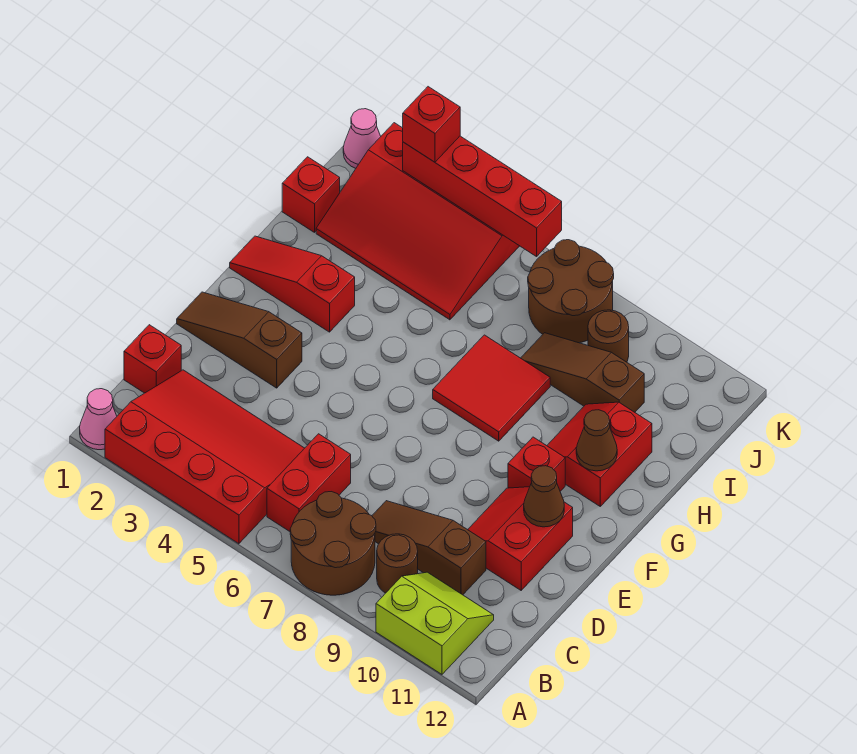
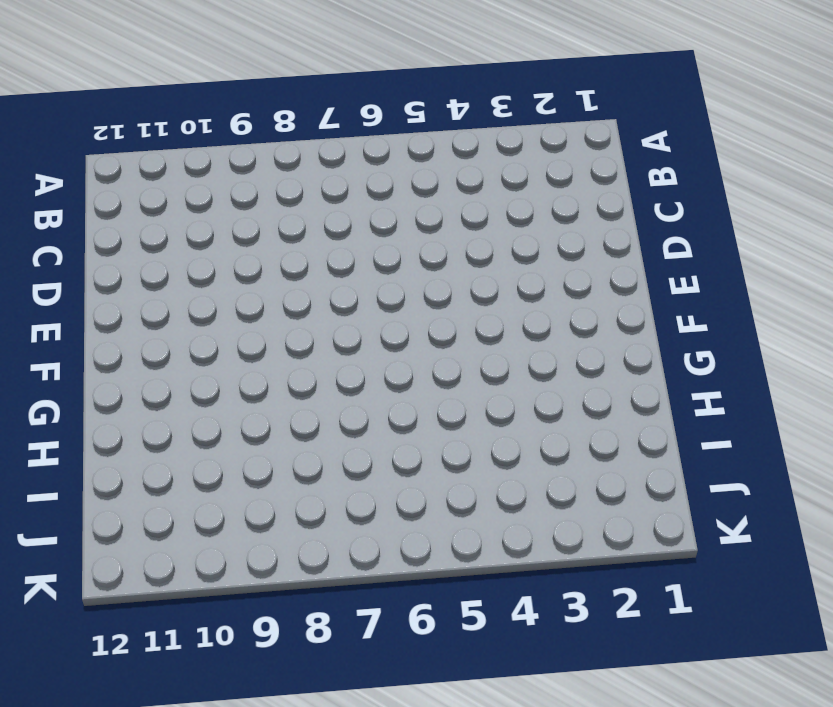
none -> pink cone A1 level 1
none -> red slope A2:C5 level 1 top A
none -> brown round brick A7:B8 level 1

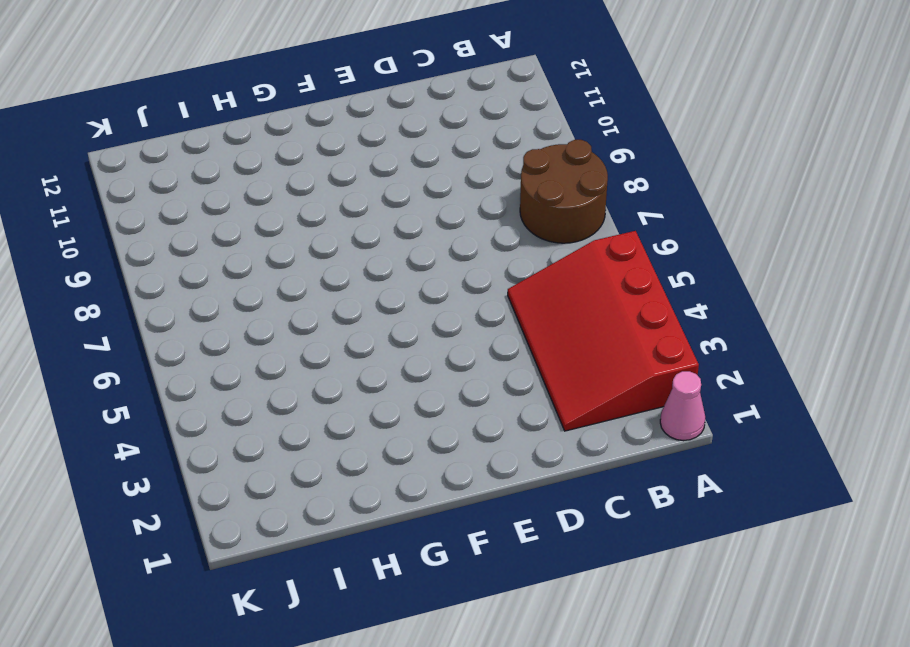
none -> lime slope A10:B11 level 1 top A
none -> red brick B6:C6 level 1
none -> brown round brick B9 level 1

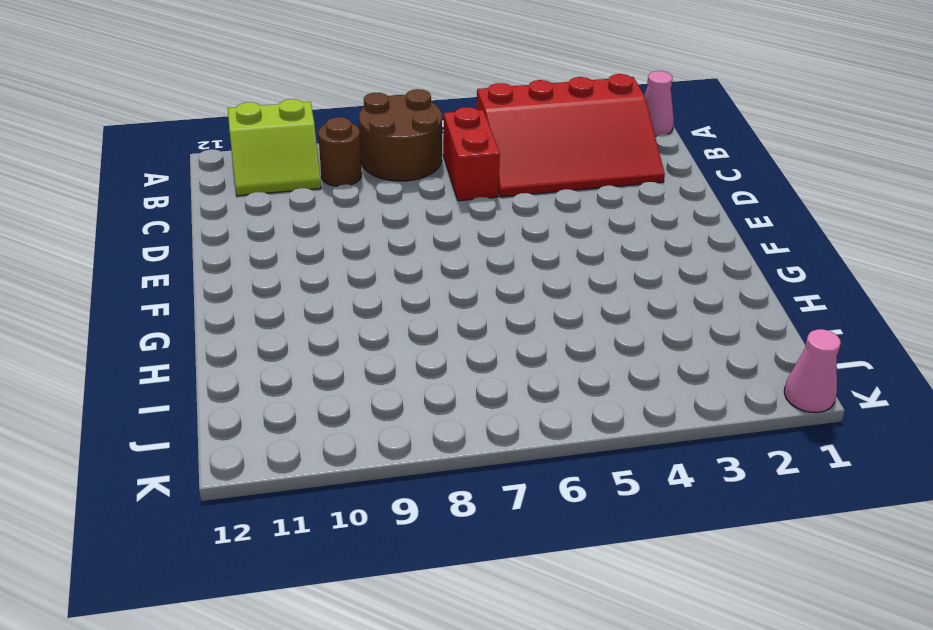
none -> red brick C1 level 1
none -> brown slope C8:C10 level 1 top 10
none -> red slope D10:E11 level 1 top 11

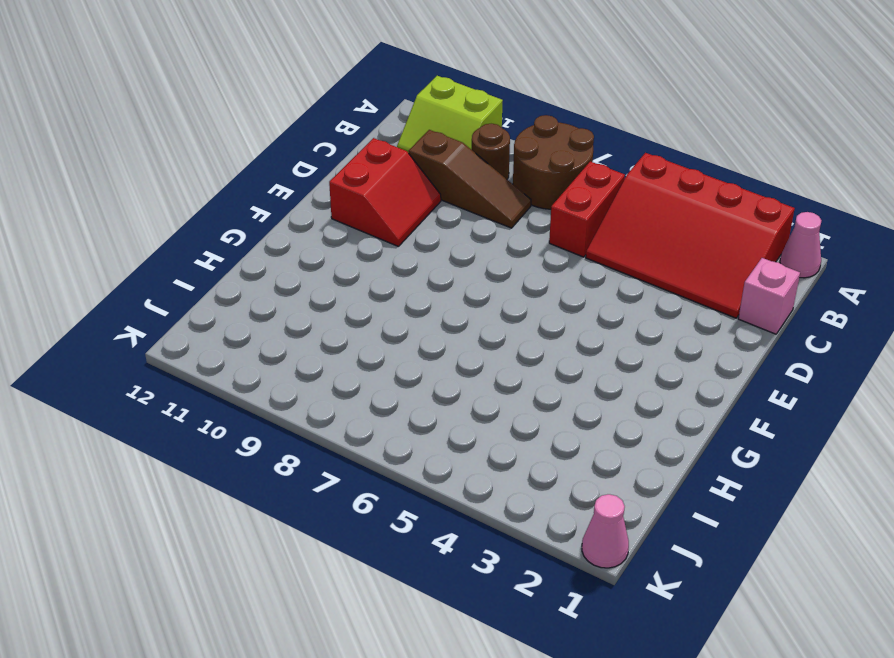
pink brick C1 level 1 -> red brick C1 level 1
none -> brown slope E1:E3 level 1 top 3
none -> red brick F10 level 1
none -> red slope G1:G3 level 1 top 3

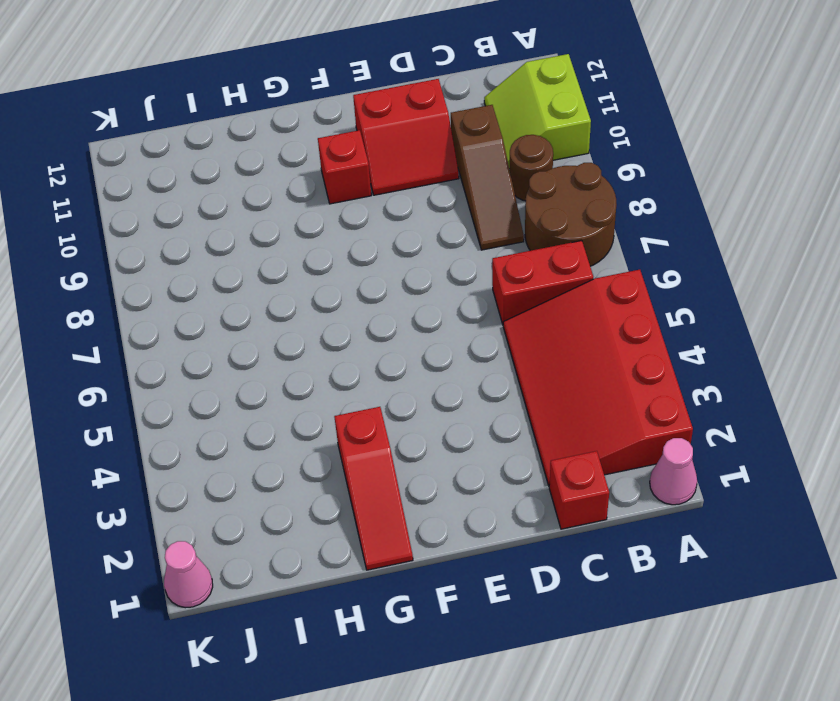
none -> brown slope E1:E3 level 1 top 3
none -> red tile G7:H8 level 1
none -> red slope G10:H11 level 1 top 11

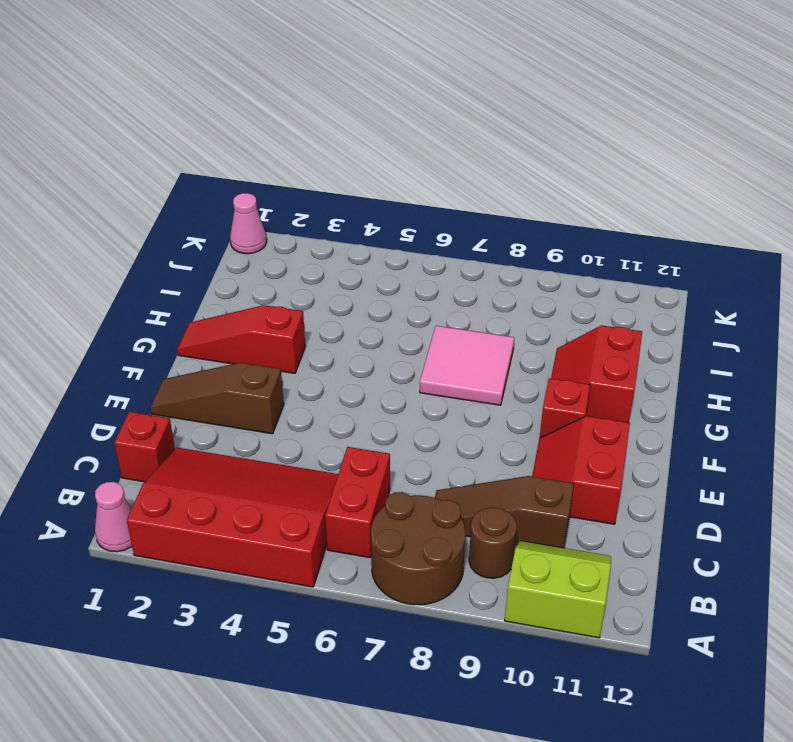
pink tile G7:H8 level 1 -> red tile G7:H8 level 1
none -> red brick I1 level 1
none -> red slope I2:K5 level 1 top K
none -> brown slope I8:I10 level 1 top 10

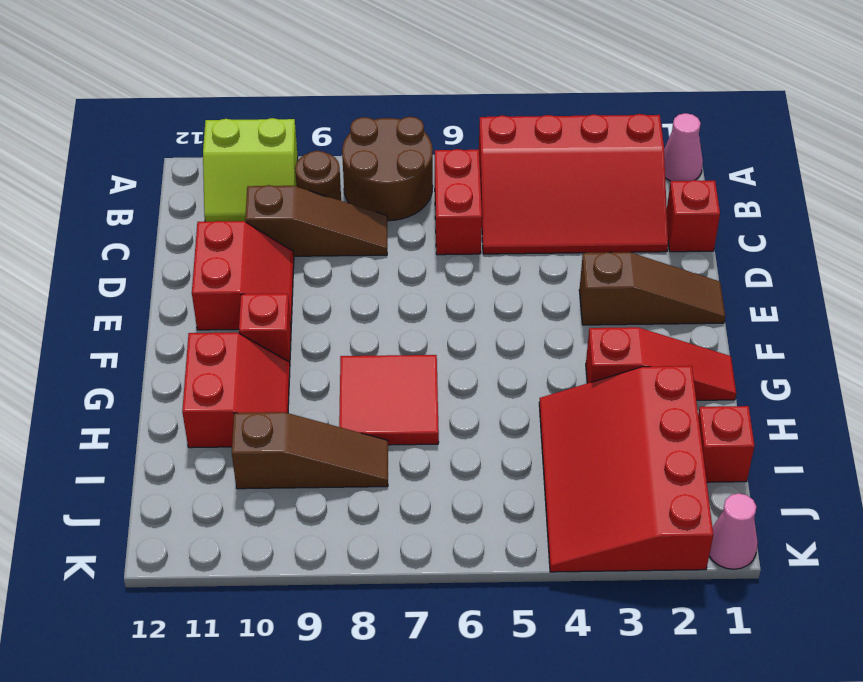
red slope H2:K4 level 1 top 2 -> red slope I2:K5 level 1 top K
none -> brown round brick J7:K8 level 1
none -> brown round brick J9 level 1
none -> brown cone E11 level 2

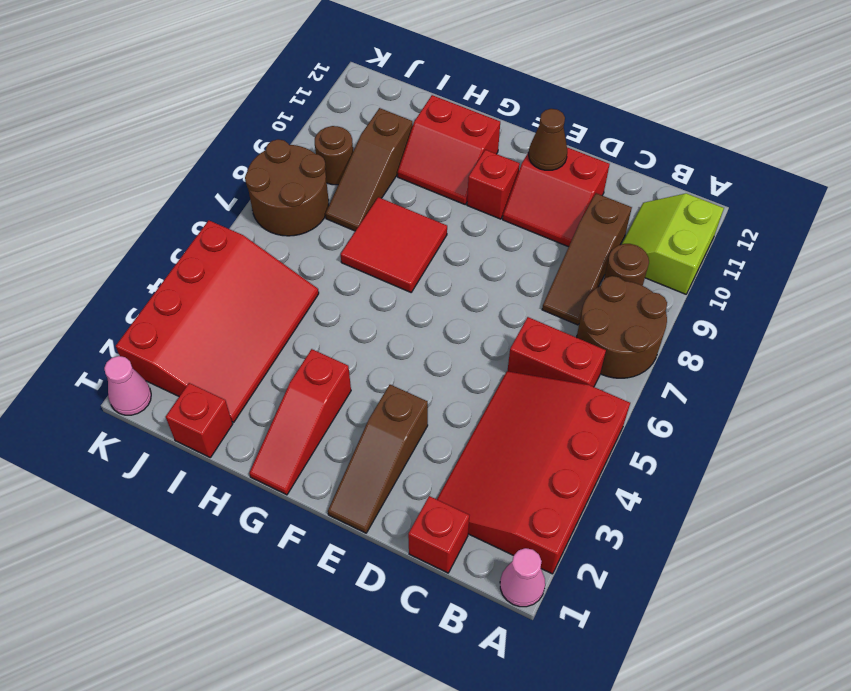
none -> brown cone G11 level 2
none -> red brick K3:K6 level 2
none -> red brick K3 level 3

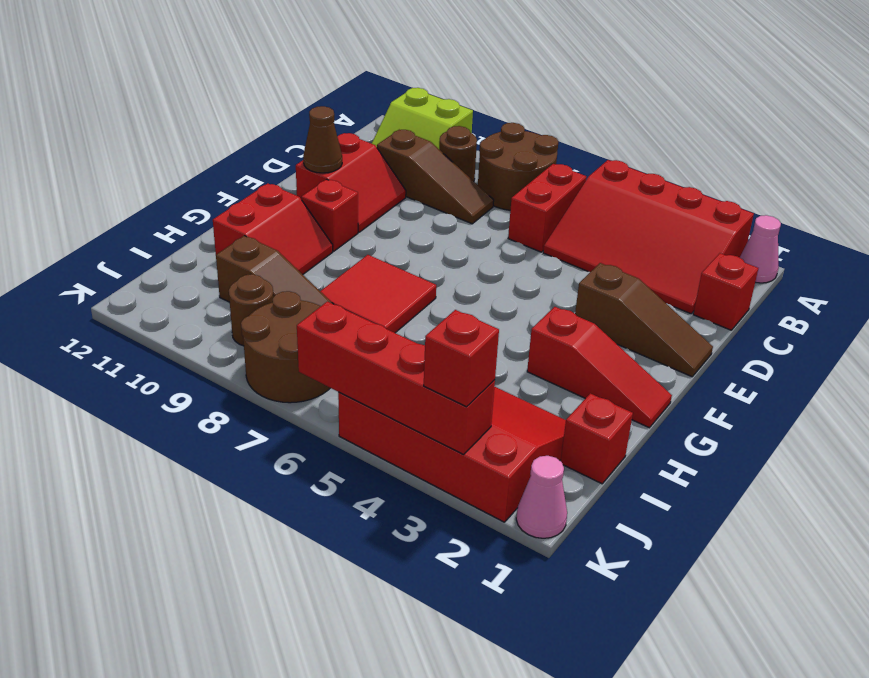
none -> brown cone G11 level 2

